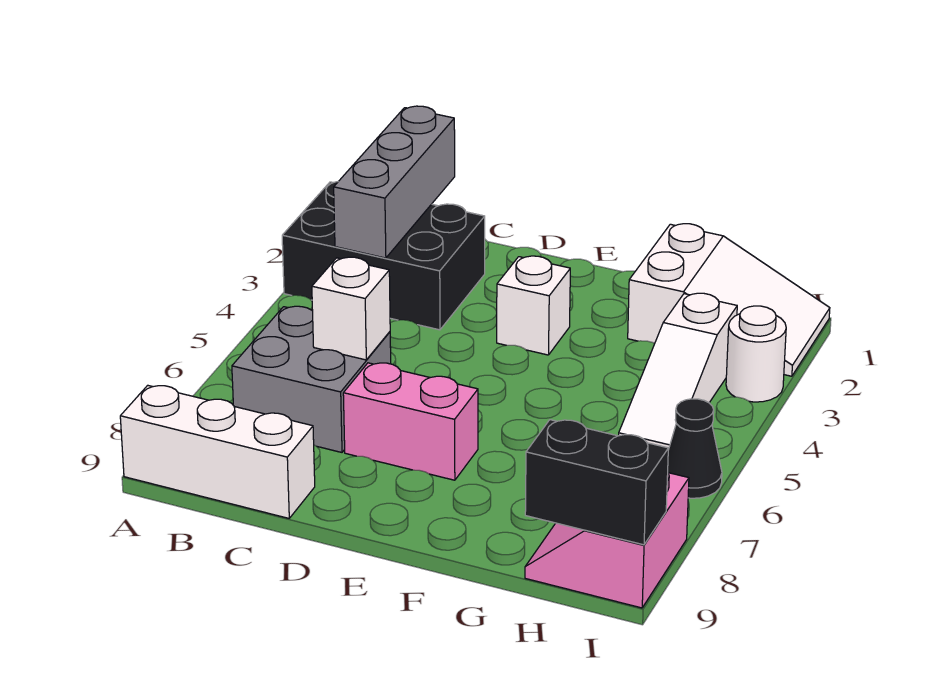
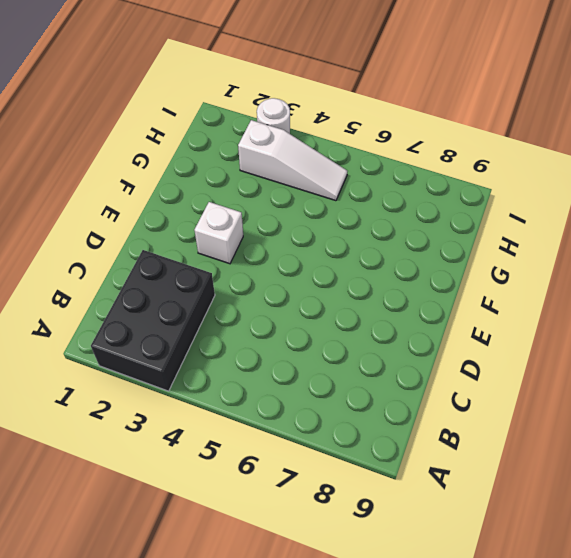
none -> white brick A9:C9 level 1
none -> grey brick B6:C7 level 1
none -> pink brick D7:E7 level 1

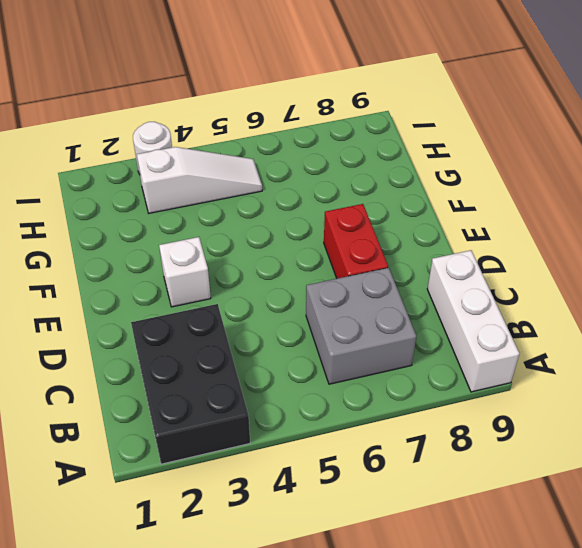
red brick D7:E7 level 1 -> pink brick D7:E7 level 1
none -> white slope G1:I2 level 1 top G
none -> pink slope H8:I9 level 1 top I
none -> black cone I6 level 1

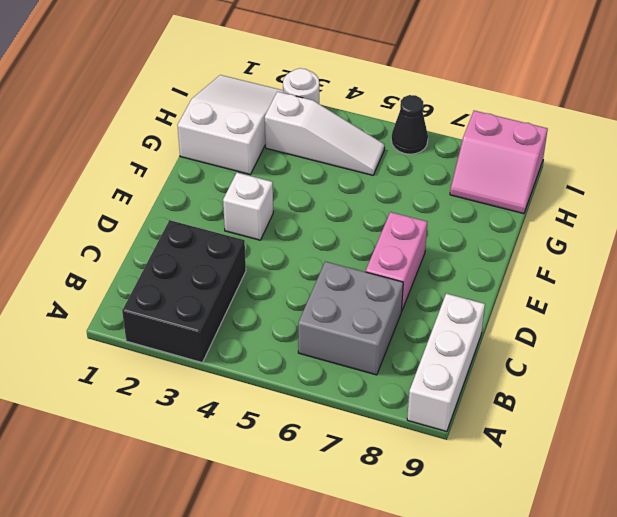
none -> grey brick B1:B3 level 2
none -> white brick C6 level 2
none -> black brick H9:I9 level 2

